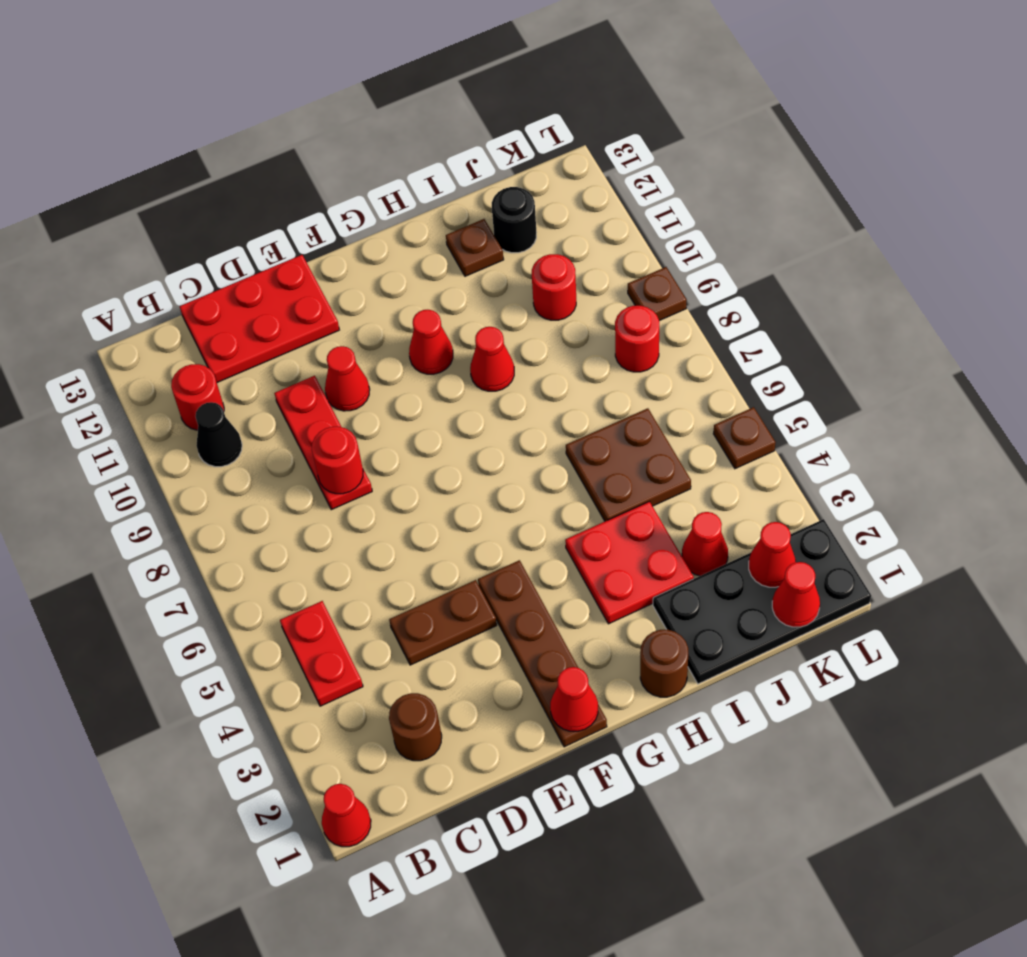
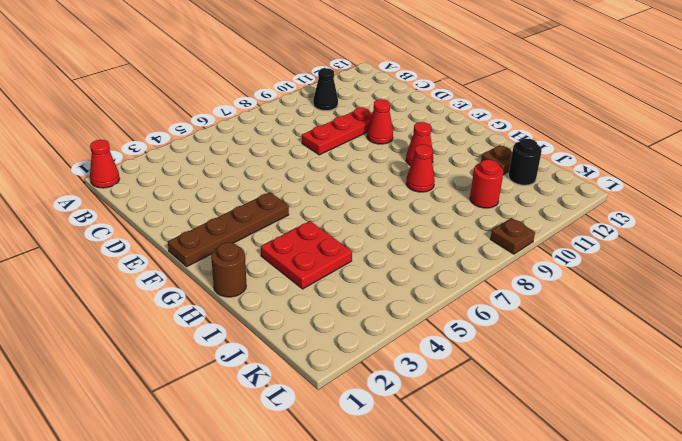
none -> red plate B4:B5 level 1
none -> red round brick B11 level 1
none -> brown round brick C2 level 1

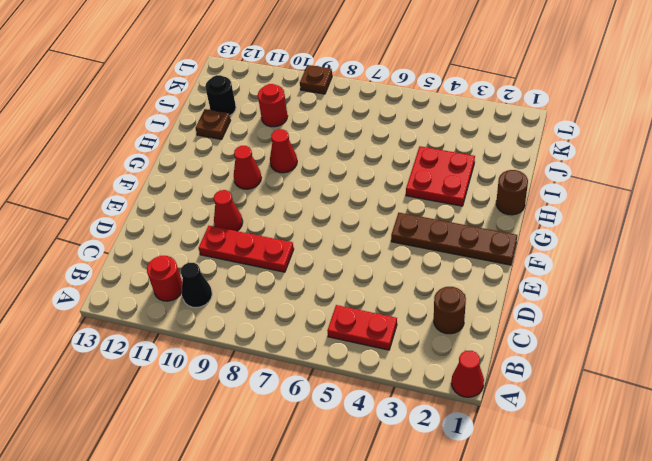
none -> red plate C12:E13 level 1
none -> brown plate D4:E4 level 1
none -> black plate I1:L2 level 1

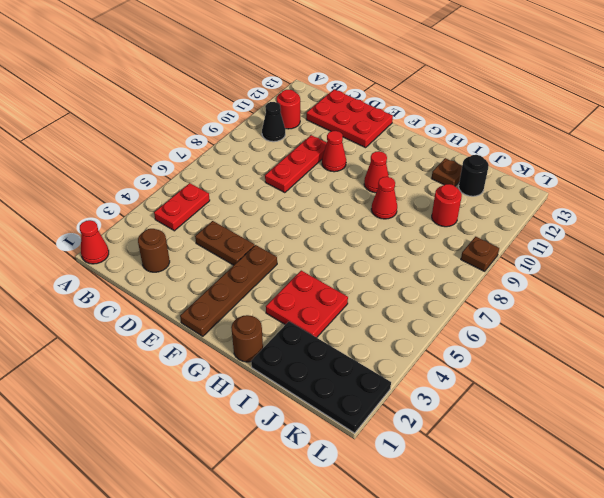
none -> brown plate I5:J6 level 1
none -> red cone J3 level 1
none -> red round brick K8 level 1

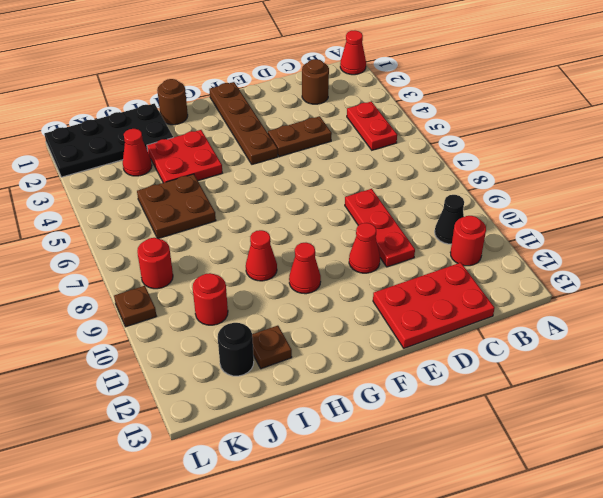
none -> brown plate L5 level 1
none -> red round brick D8 level 2
none -> red cone F1 level 2

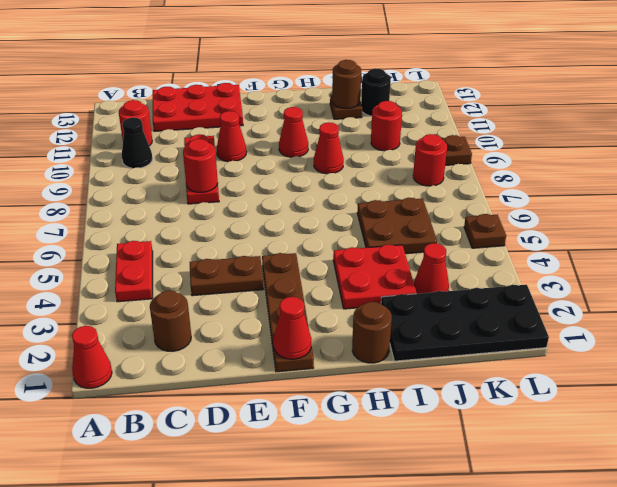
brown round brick I12 level 2 -> none
none -> red cone K1 level 2
none -> red cone K2 level 2

